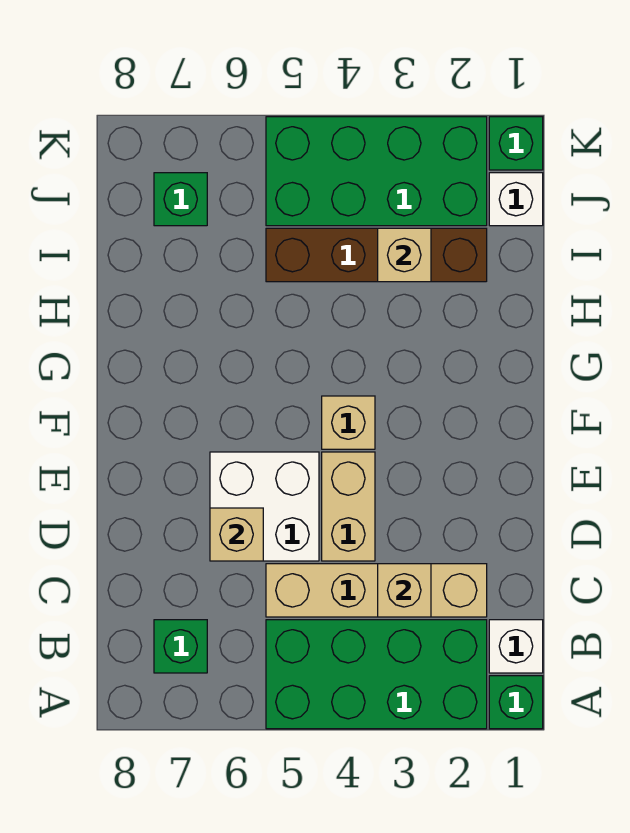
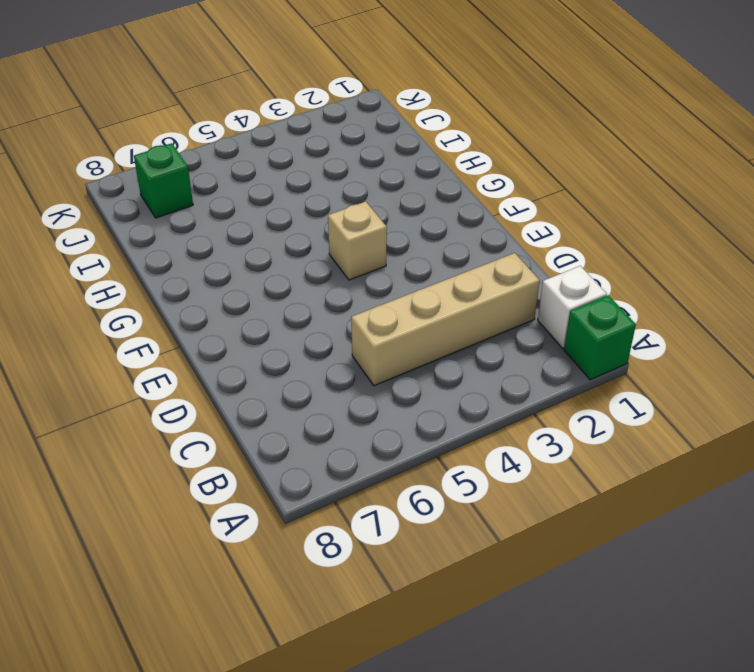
none -> green brick A2:B5 level 1
none -> green brick B7 level 1
none -> tan brick D4:E4 level 1

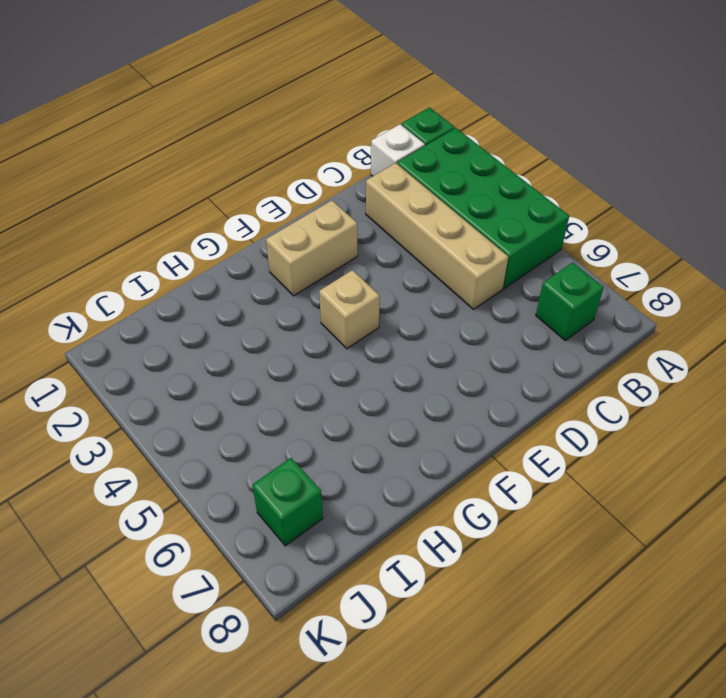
tan brick E2:F2 level 1 -> tan brick D4:E4 level 1
none -> white brick D5:E6 level 1
none -> brown brick I2:I5 level 1
none -> white brick J1 level 1

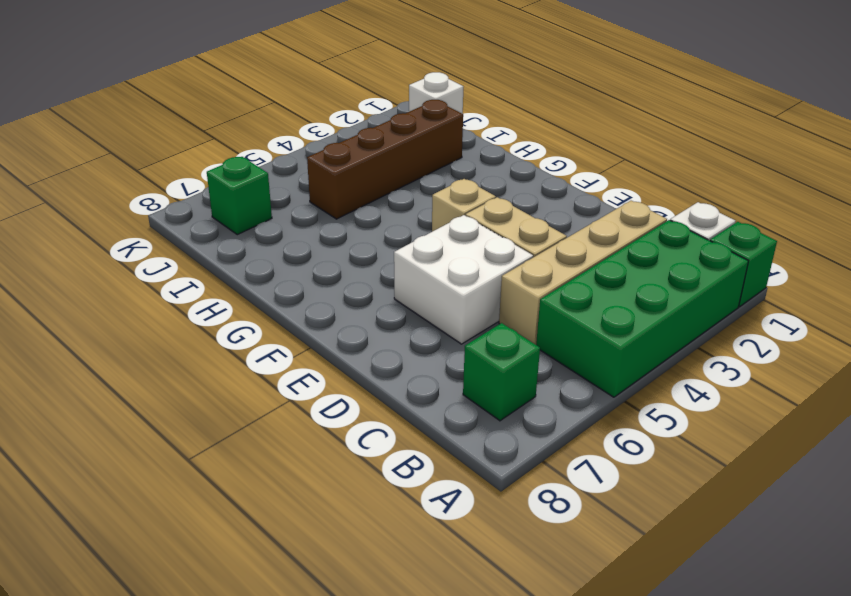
none -> green brick J2:K5 level 1
none -> green brick K1 level 1
none -> tan brick C3 level 2

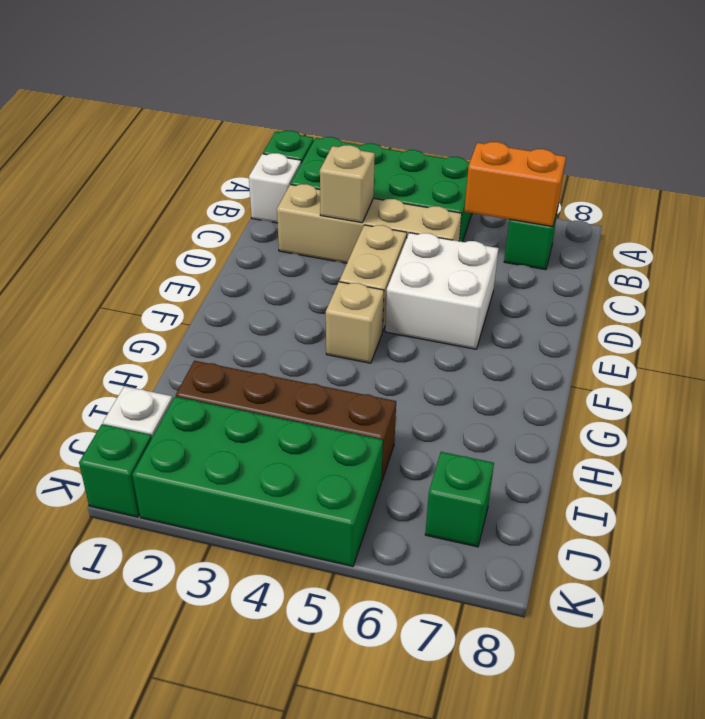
orange brick B6:B7 level 2 -> none
none -> tan brick D6 level 2
none -> tan brick I3 level 2

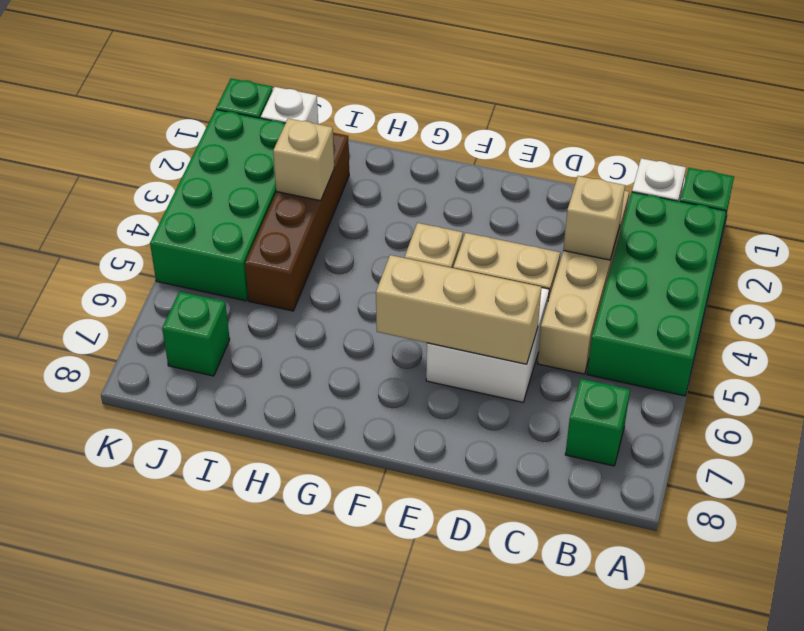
tan brick D6:F6 level 2 -> tan brick D6 level 2

